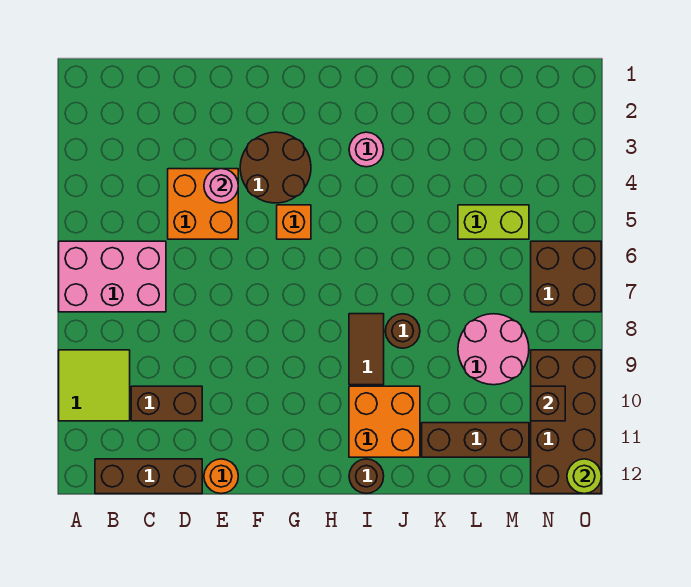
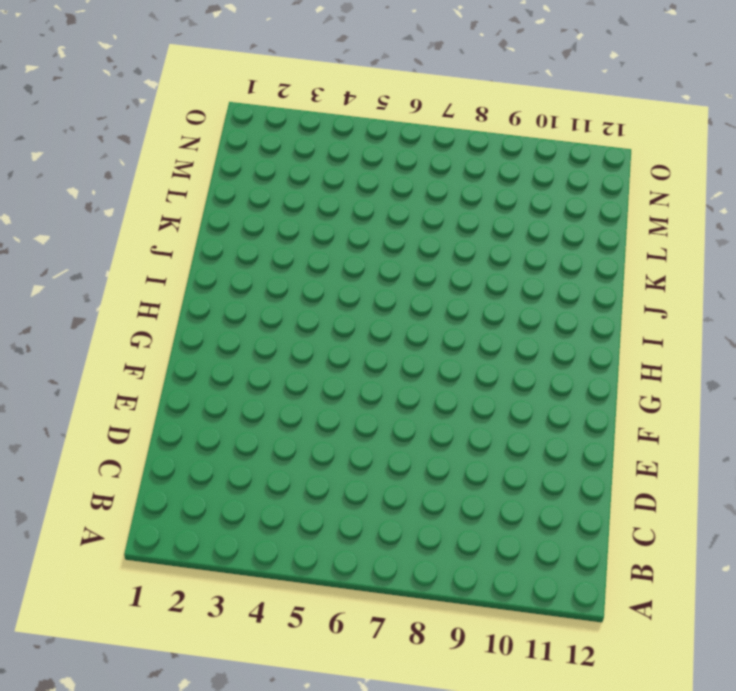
none -> pink brick A6:C7 level 1
none -> lime tile A9:B10 level 1
none -> brown brick B12:D12 level 1

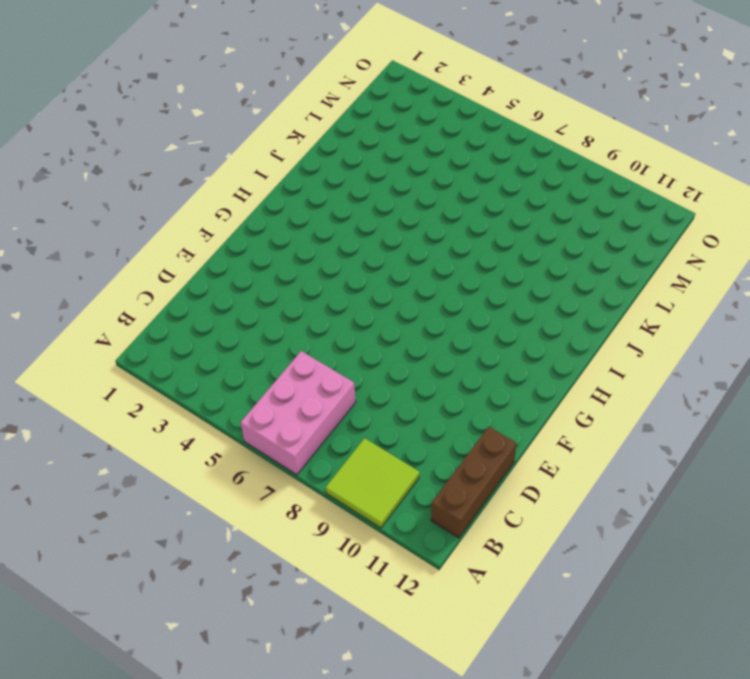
none -> brown brick C10:D10 level 1
none -> orange brick D4:E5 level 1
none -> orange round brick E12 level 1

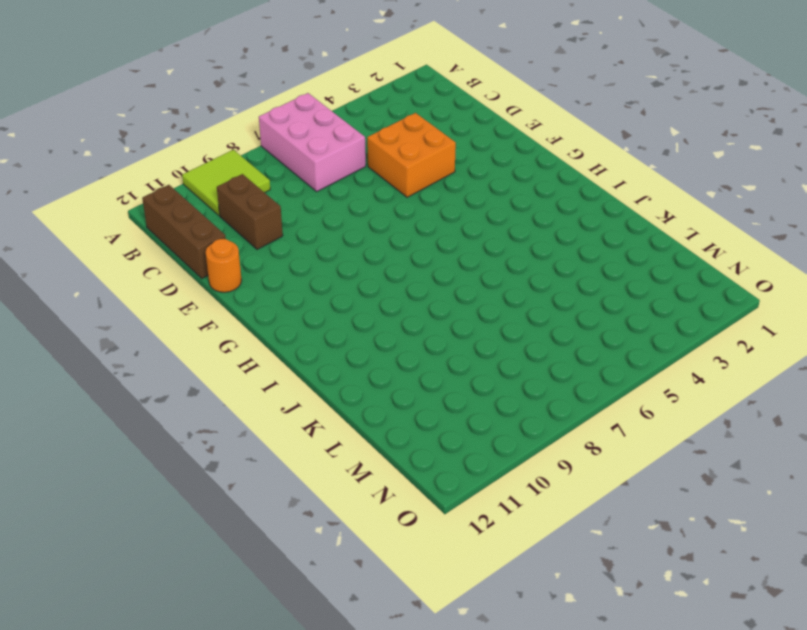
none -> brown round brick F3:G4 level 1
none -> orange brick G5 level 1
none -> pink round brick I3 level 1

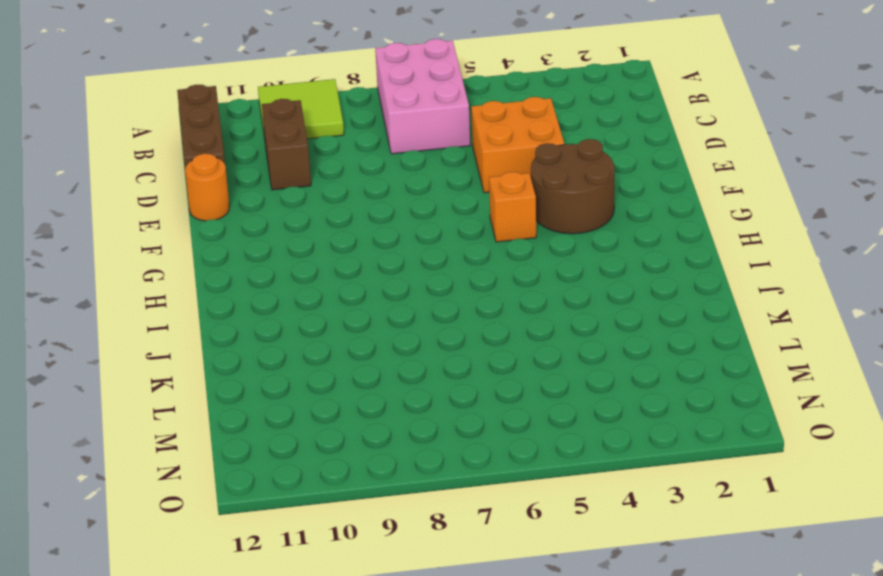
none -> pink round brick I3 level 1
none -> brown tile I8:I9 level 1
none -> orange brick I10:J11 level 1

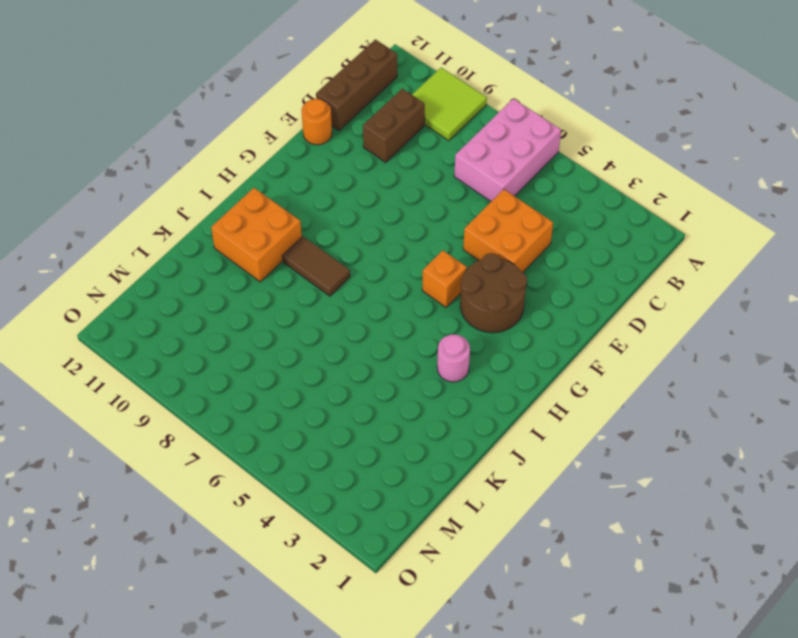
none -> brown round brick I12 level 1
none -> brown round brick J8 level 1
none -> brown brick K11:M11 level 1

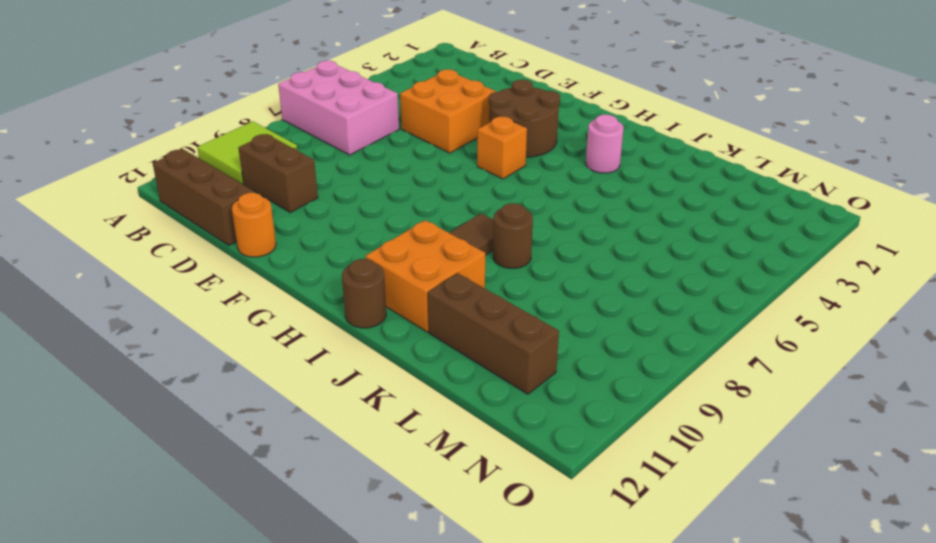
none -> lime brick L5:M5 level 1
none -> pink round brick L8:M9 level 1
none -> brown brick N6:O7 level 1

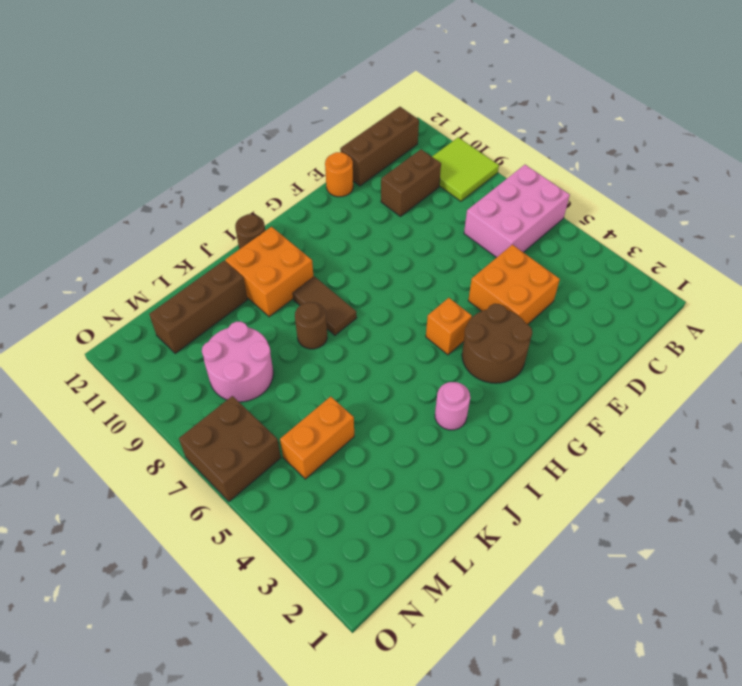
orange brick L5:M5 level 1 -> lime brick L5:M5 level 1
none -> brown brick N9:O12 level 1
none -> pink round brick E4 level 2
none -> brown brick N10 level 2

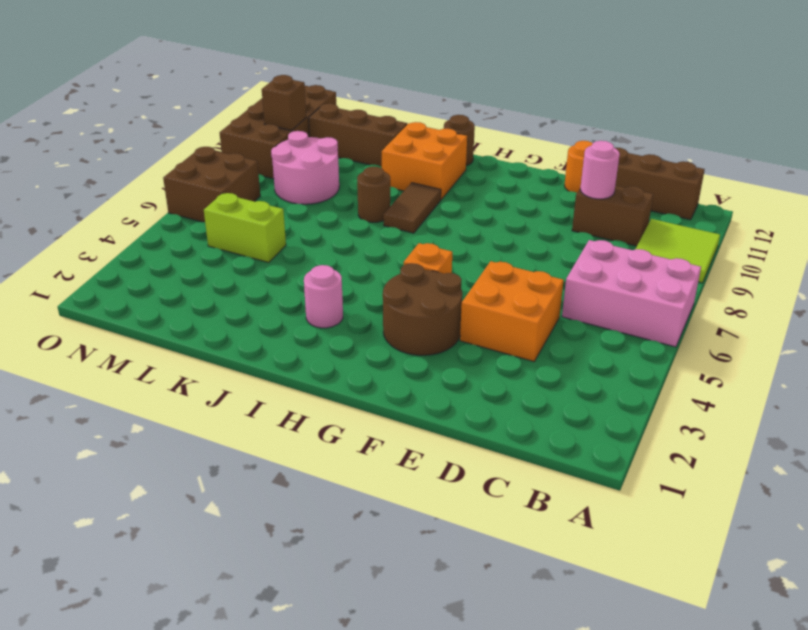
pink round brick D10 level 2 -> pink round brick E4 level 2
none -> lime round brick O12 level 2

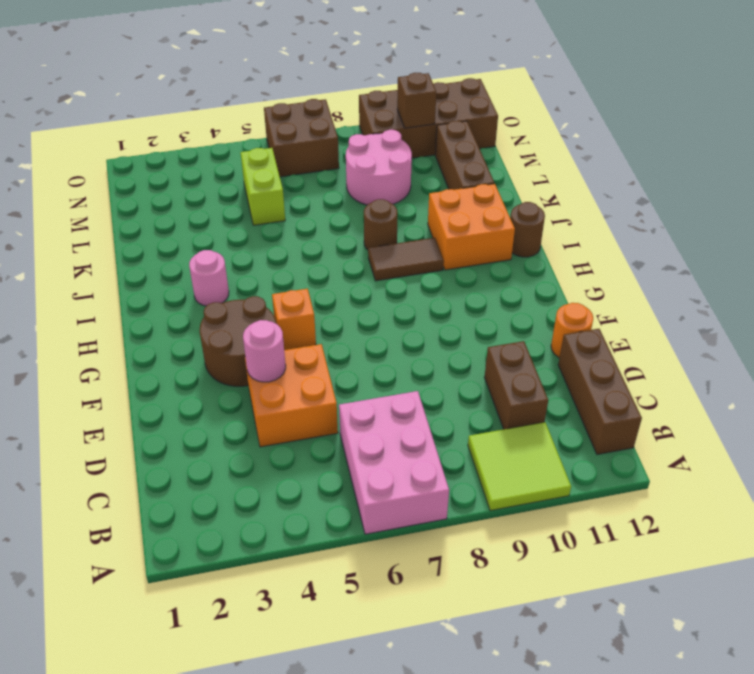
none -> lime round brick O12 level 2

